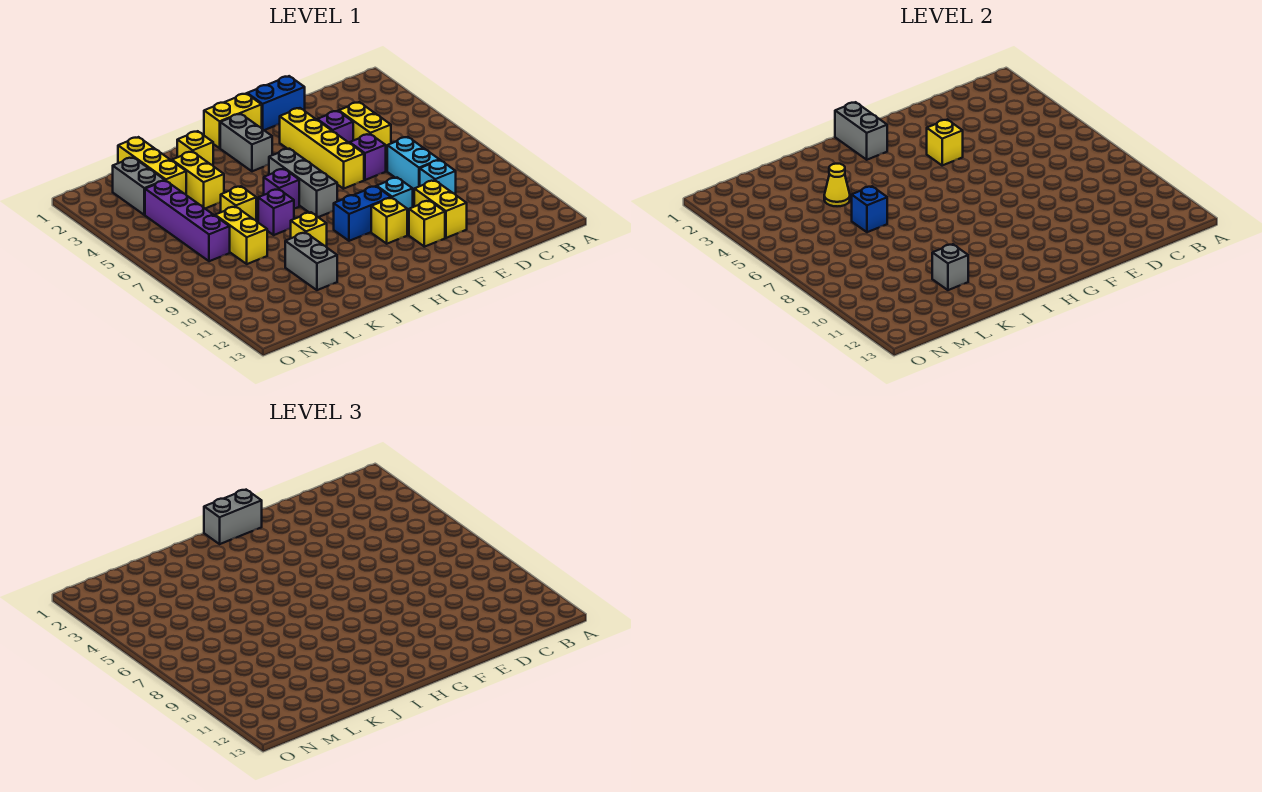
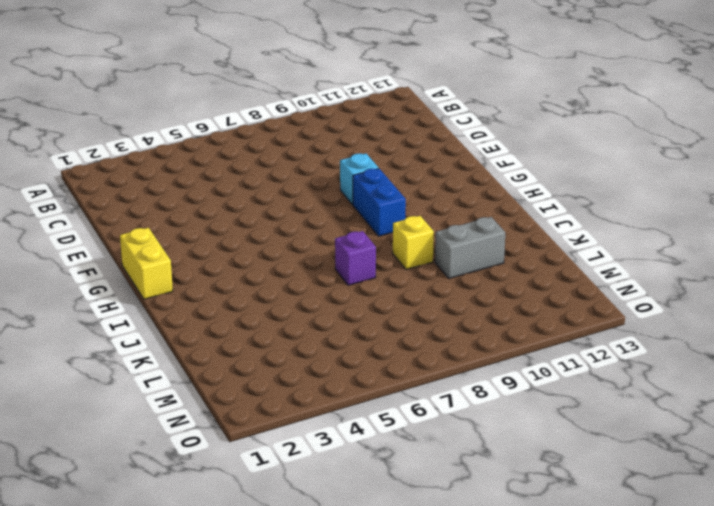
none -> yellow brick D4:D5 level 1
none -> cyan brick D7:D8 level 1
none -> cyan brick D9 level 1
none -> blue brick E1:F1 level 1

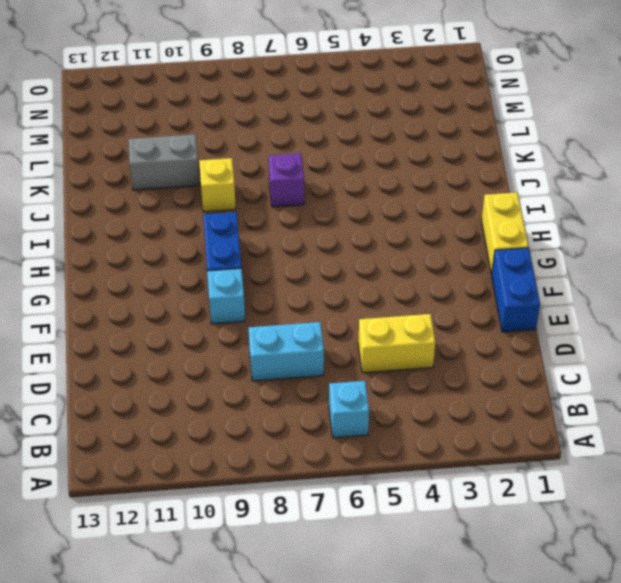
cyan brick B6 level 1 -> cyan brick D9 level 1
none -> purple brick E4 level 1
none -> purple brick E6 level 1
none -> yellow brick E10:E11 level 1
none -> yellow brick F3:F6 level 1

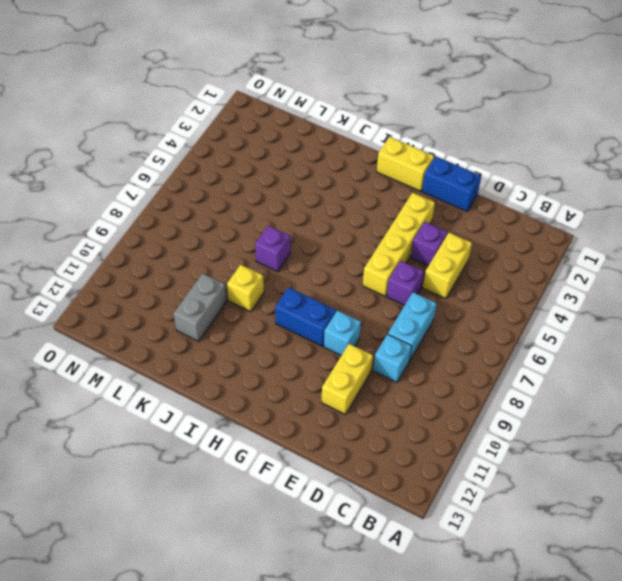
none -> yellow brick F11 level 1
none -> yellow brick G10 level 1
none -> grey brick H2:H3 level 1
none -> grey brick H5:H7 level 1

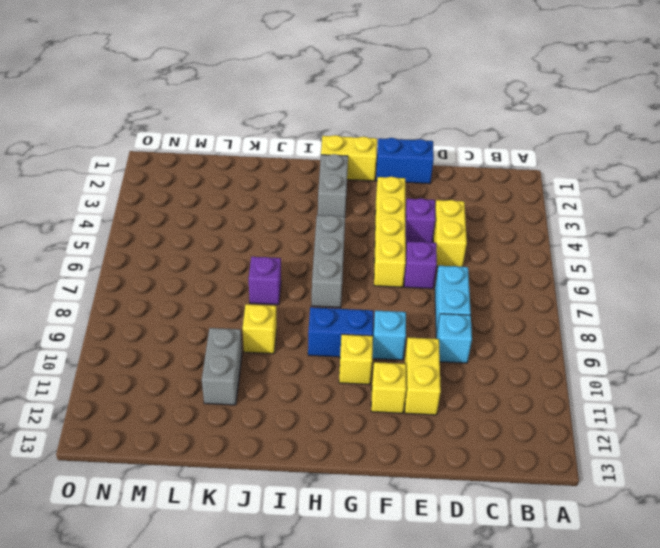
none -> purple brick I6 level 1
none -> yellow brick J2 level 1
none -> yellow brick K3:K4 level 1
none -> yellow brick K6 level 1

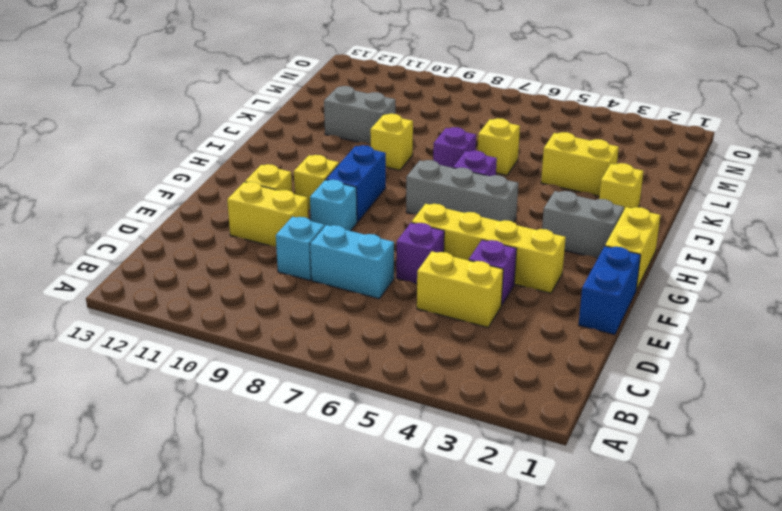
none -> yellow brick L1:L3 level 1
none -> yellow brick L7:L8 level 1
none -> grey brick M2:M3 level 1
none -> purple brick M4:M7 level 1

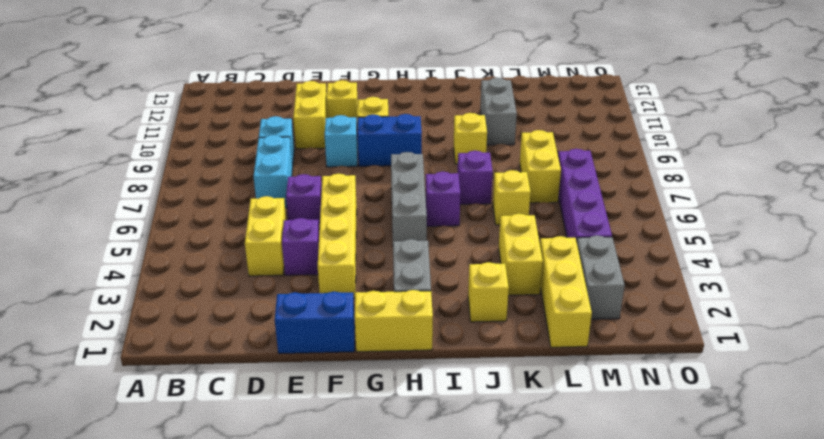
none -> yellow brick F4 level 2
none -> grey brick H1:H2 level 2
none -> yellow cone K4 level 2
none -> blue brick K6 level 2

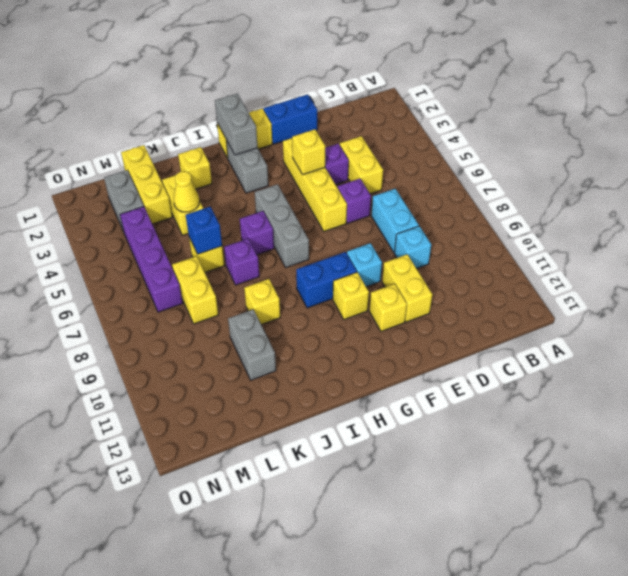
none -> grey brick K11 level 2
none -> grey brick G1:H1 level 3

